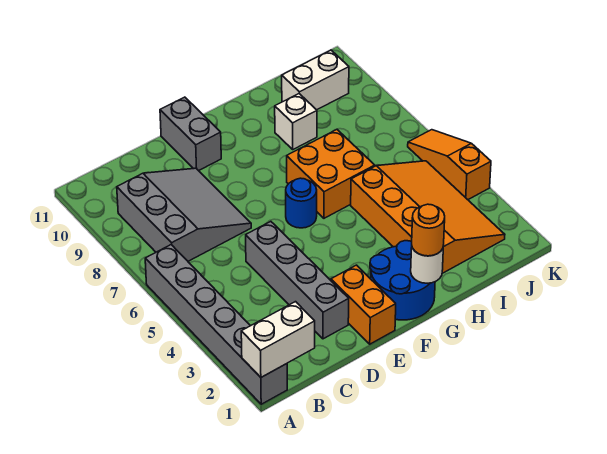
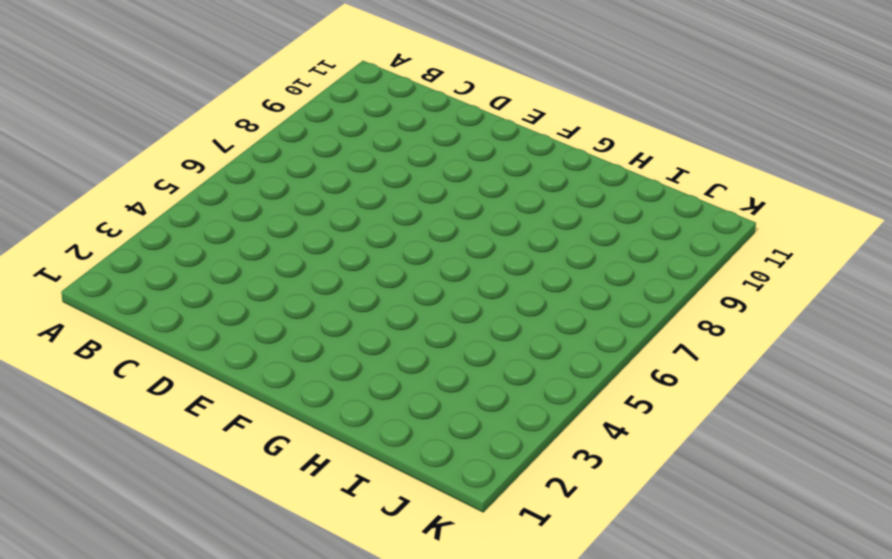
none -> grey brick A1:A6 level 1
none -> grey slope B7:D9 level 1 top B
none -> grey brick D2:D5 level 1

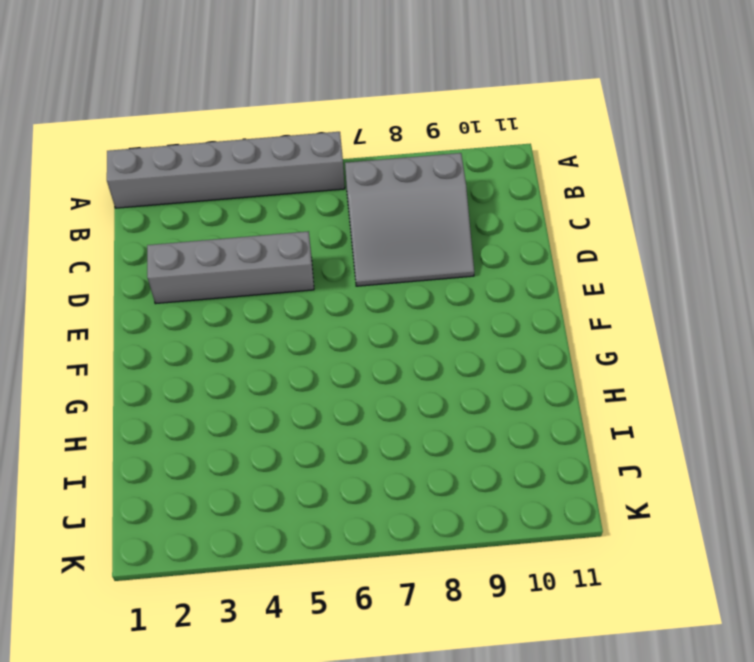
none -> orange brick E1:E2 level 1
none -> grey brick E10:E11 level 1
none -> blue round brick F1:G2 level 1

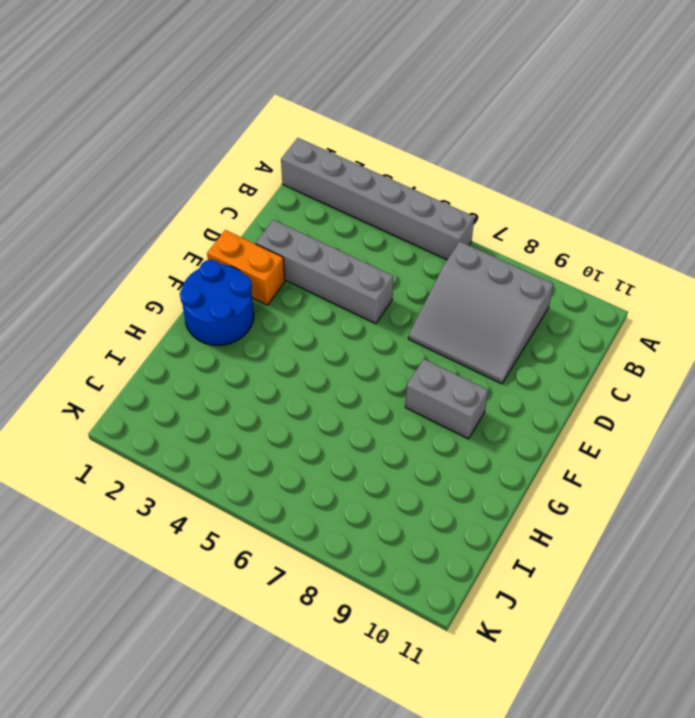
grey brick F8:F9 level 1 -> grey brick E10:E11 level 1
none -> blue round brick F6 level 1
none -> orange brick G6:H7 level 1
none -> orange slope H2:J5 level 1 top H

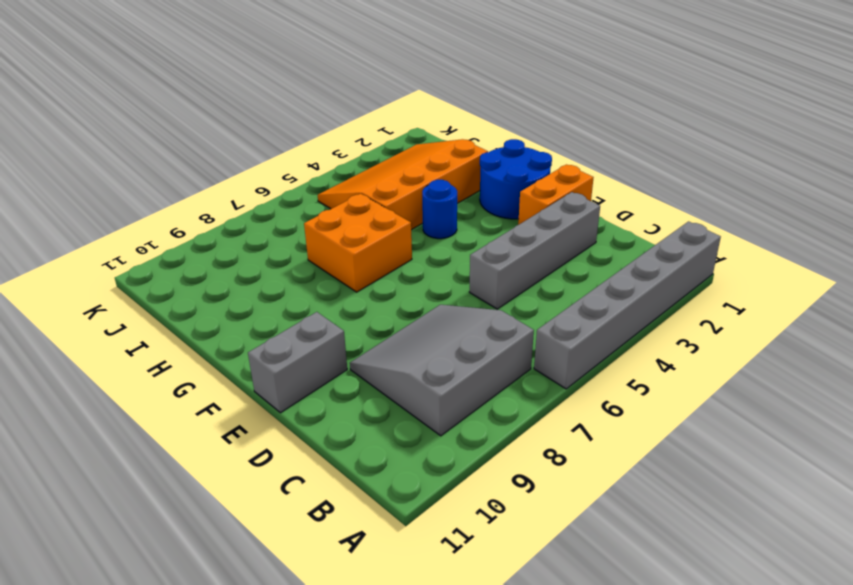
blue round brick G4 level 1 -> blue round brick F6 level 1
none -> white brick H9 level 1
none -> white brick I10:J10 level 1
none -> orange slope K4:K6 level 1 top 4

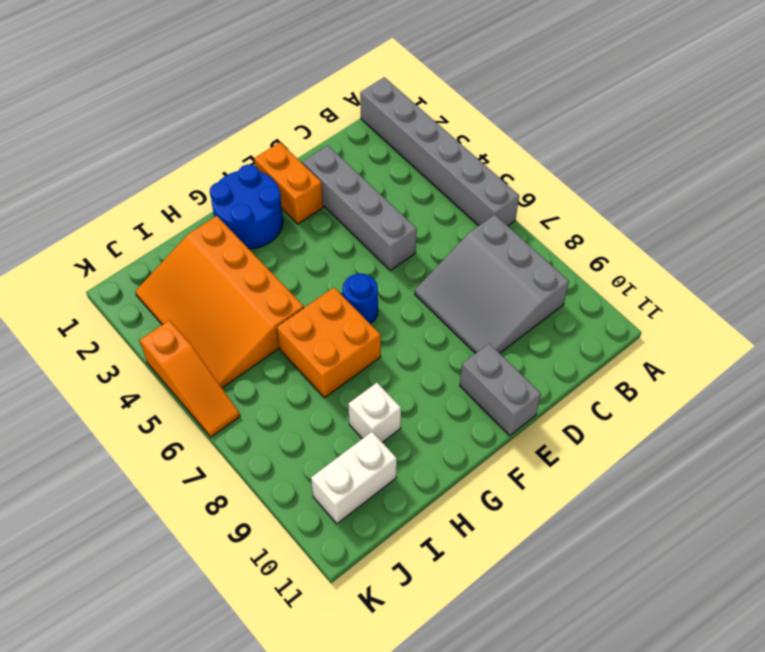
none -> white brick A1:B1 level 2
none -> white round brick G1 level 2
none -> orange round brick G1 level 3

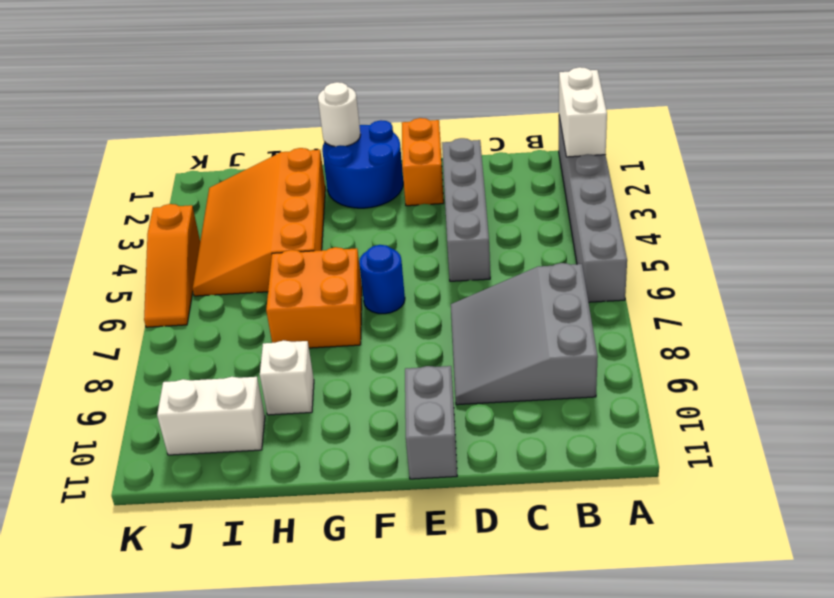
white brick A1:A2 level 2 -> white brick A1:B1 level 2
none -> orange round brick G1 level 3

